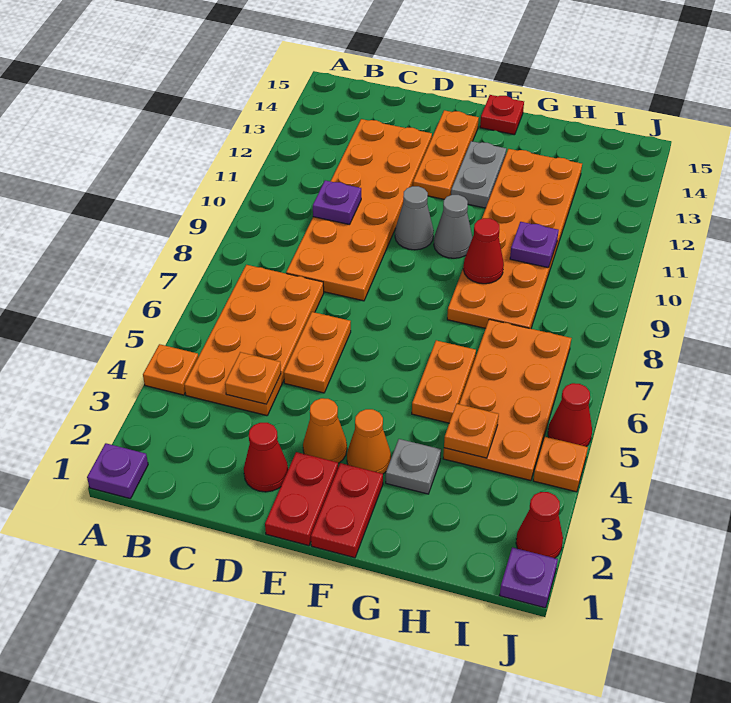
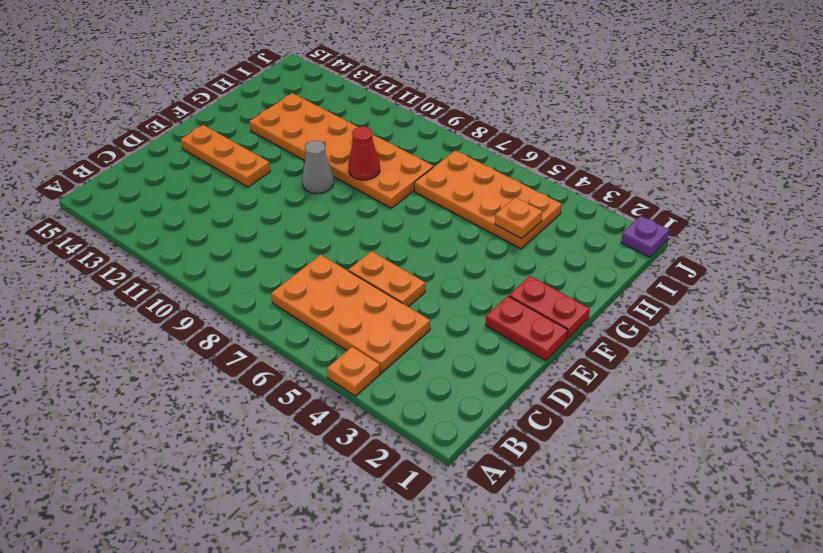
none -> purple plate A1 level 1
none -> orange plate C8:D13 level 1
none -> red cone D2 level 1

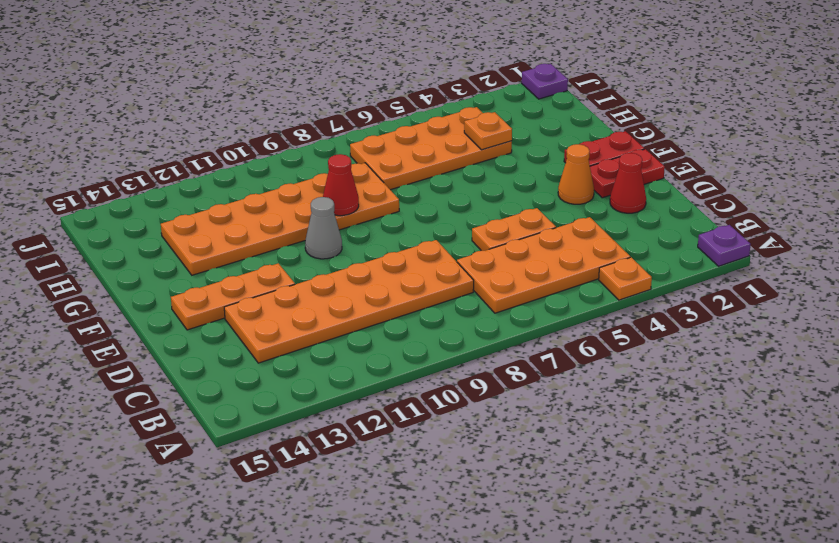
none -> grey cone E10 level 1
none -> orange cone F3 level 1
none -> grey plate F12:F13 level 1

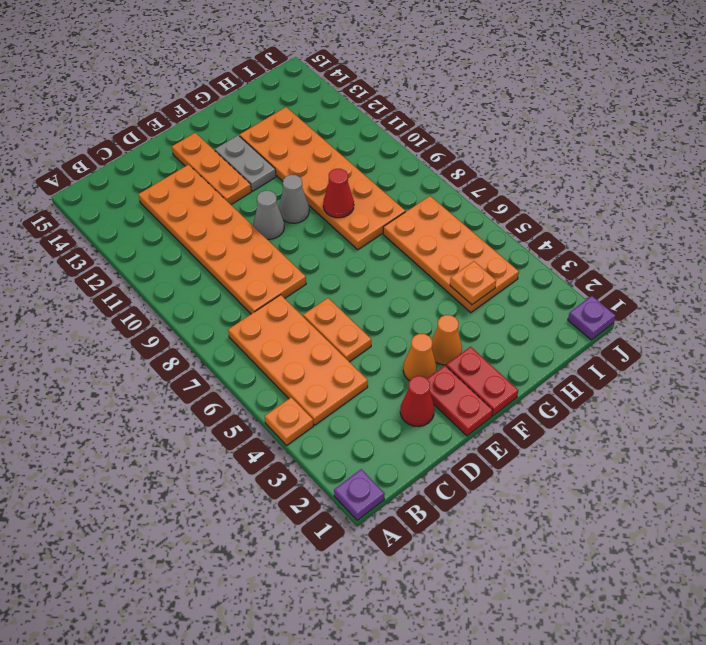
none -> red plate F15 level 1
none -> grey plate G3 level 1
none -> orange plate G5:G6 level 1

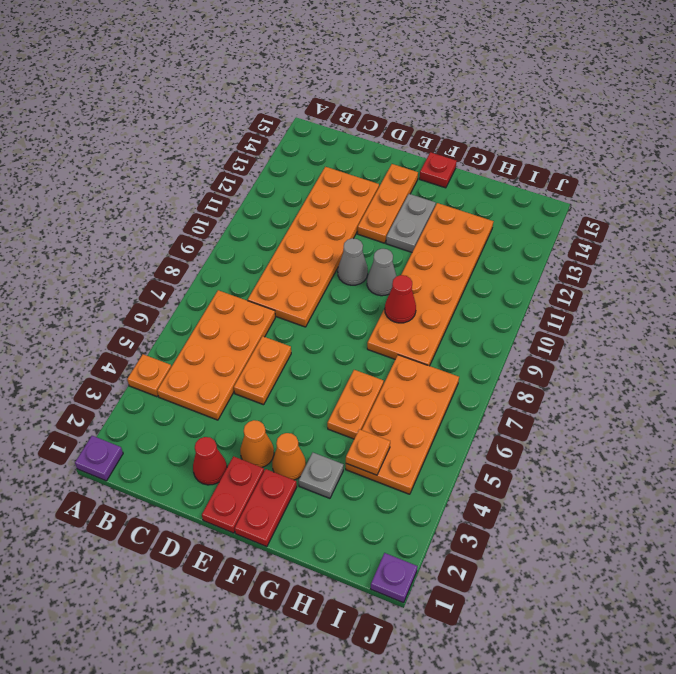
none -> red cone J2 level 1
none -> orange plate J4 level 1
none -> red cone J5 level 1

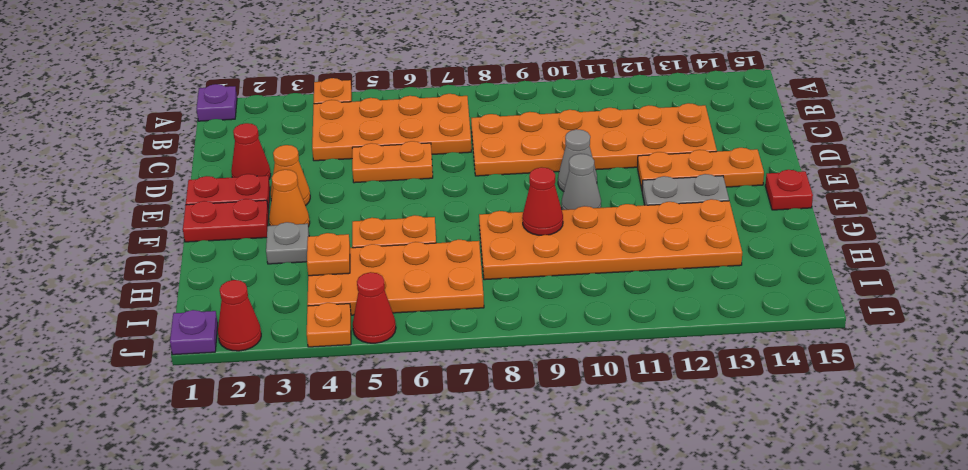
none -> orange plate C4 level 2
none -> purple plate C10 level 2
none -> purple plate H10 level 2

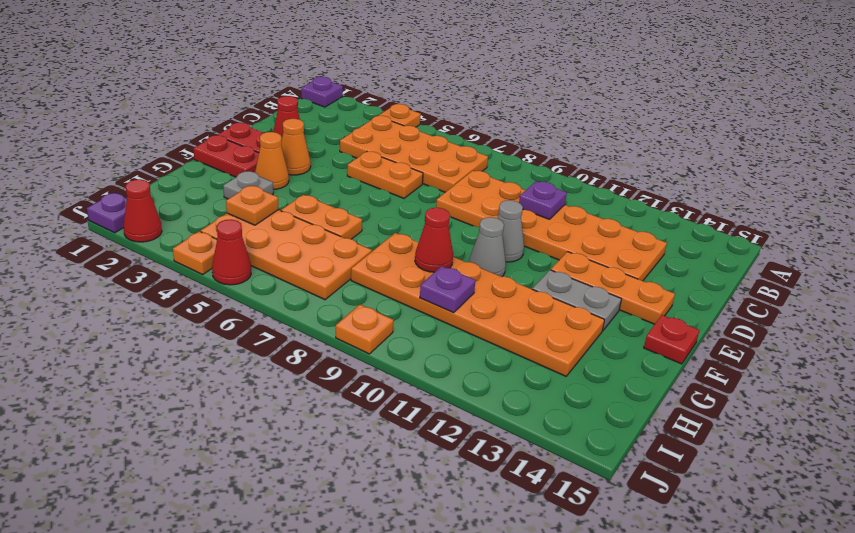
orange plate J9 level 1 -> orange plate C4 level 2

